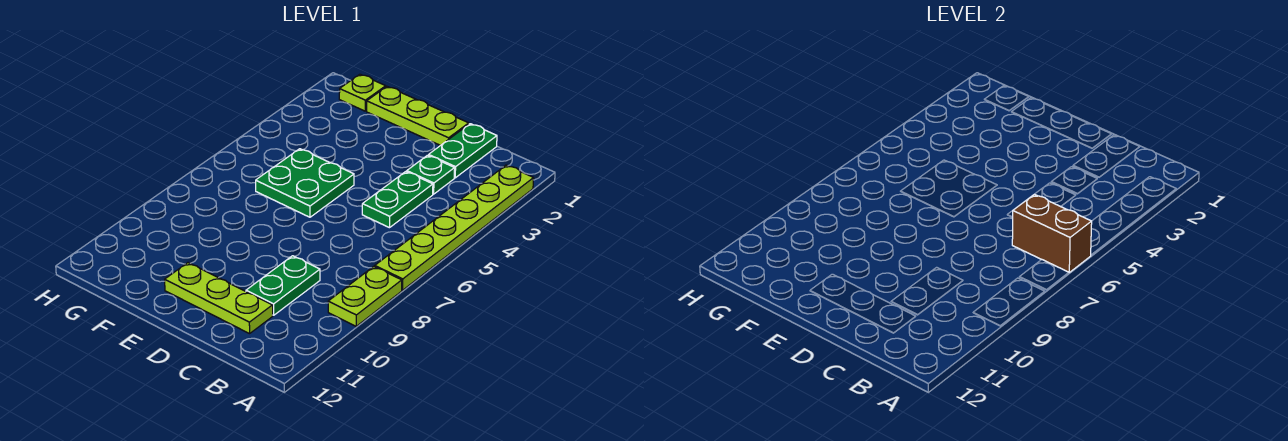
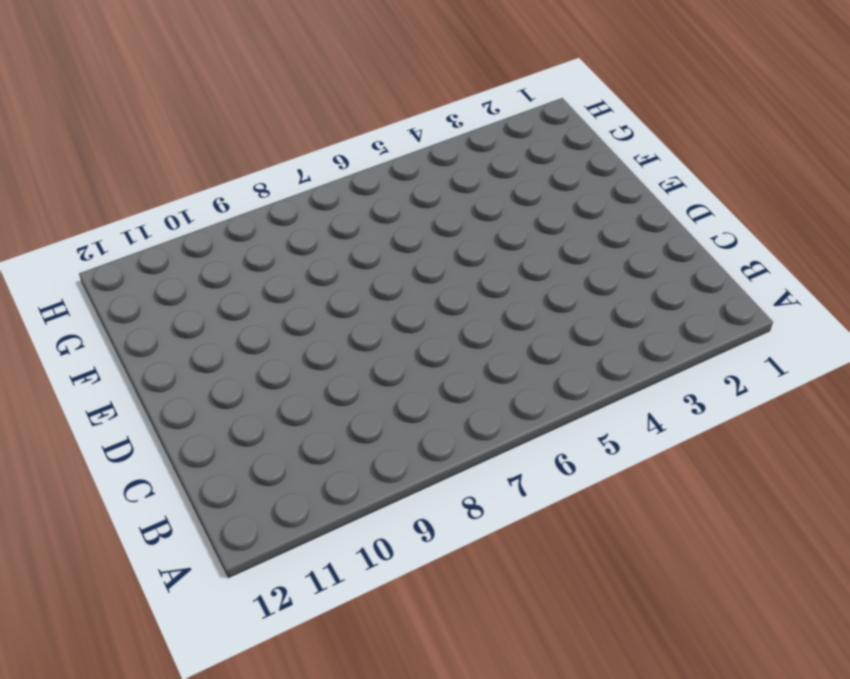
none -> lime plate A2:A7 level 1
none -> lime plate A8:A9 level 1

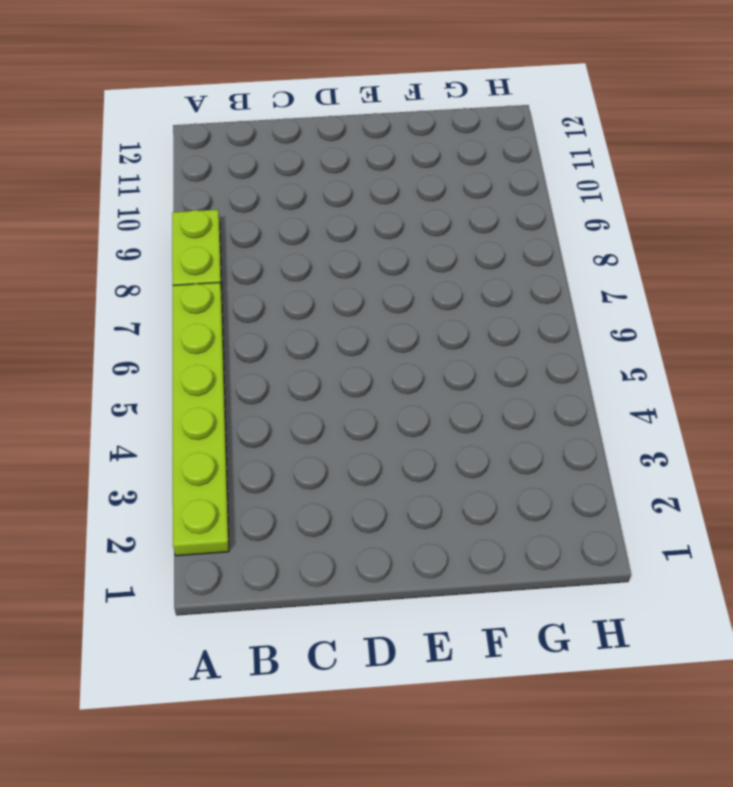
none -> green plate C1:C2 level 1
none -> green plate C3 level 1

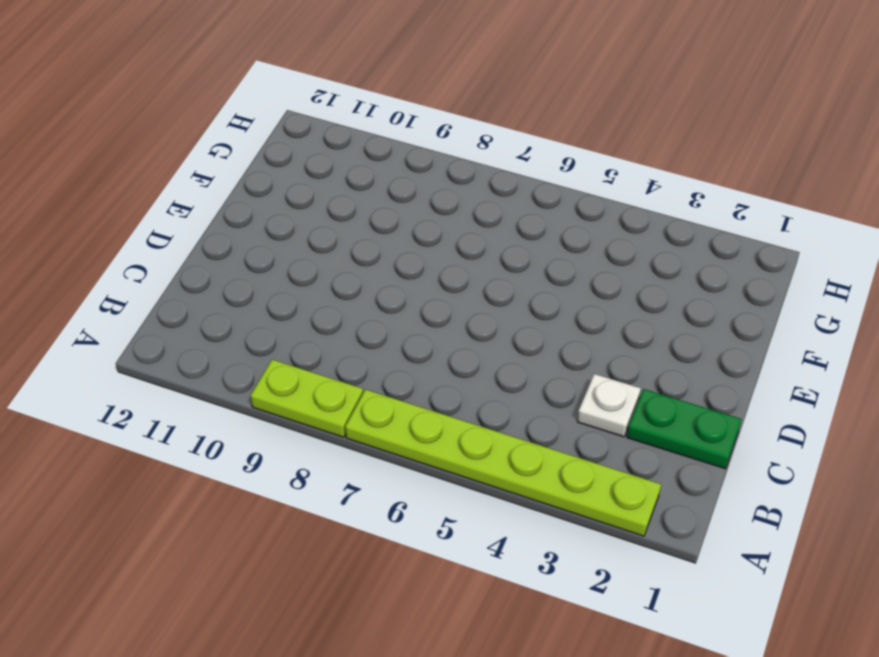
white plate C3 level 1 -> green plate C3 level 1
none -> green plate C4:C5 level 1
none -> green plate C9:C10 level 1

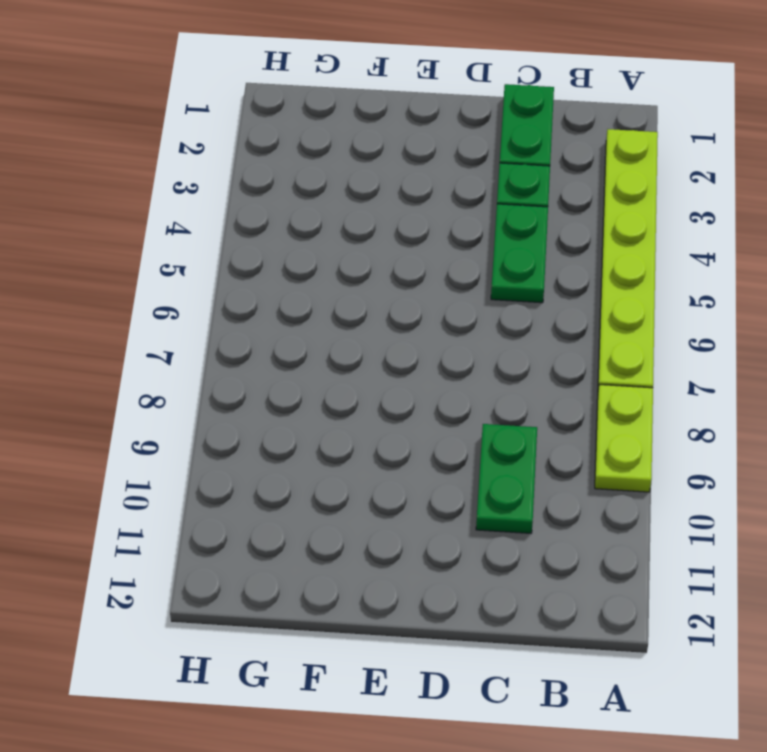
none -> lime plate C11:E11 level 1
none -> lime plate D1:F1 level 1

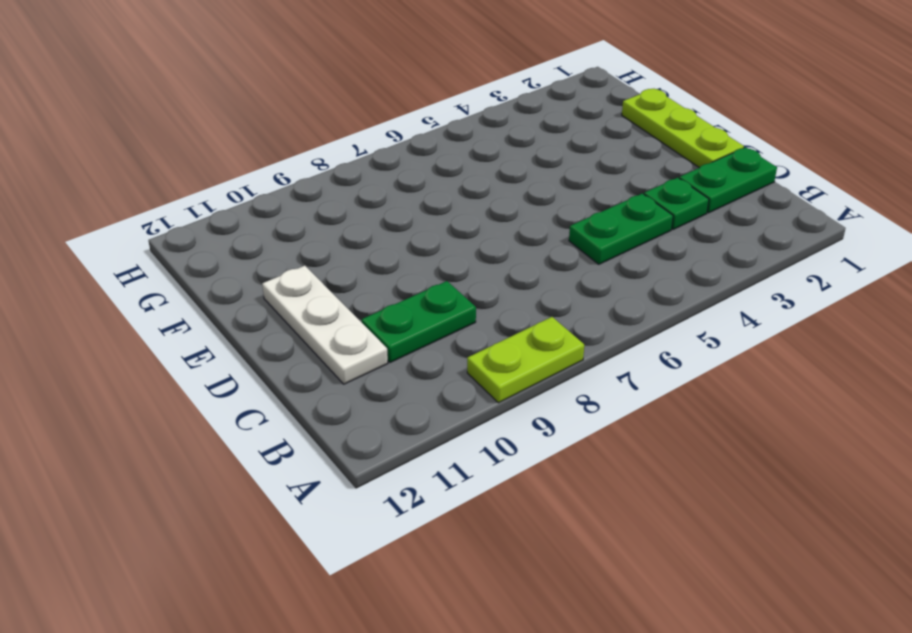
white plate C11:E11 level 1 -> lime plate C11:E11 level 1
none -> lime plate A2:A7 level 1
none -> green plate E5:F6 level 1

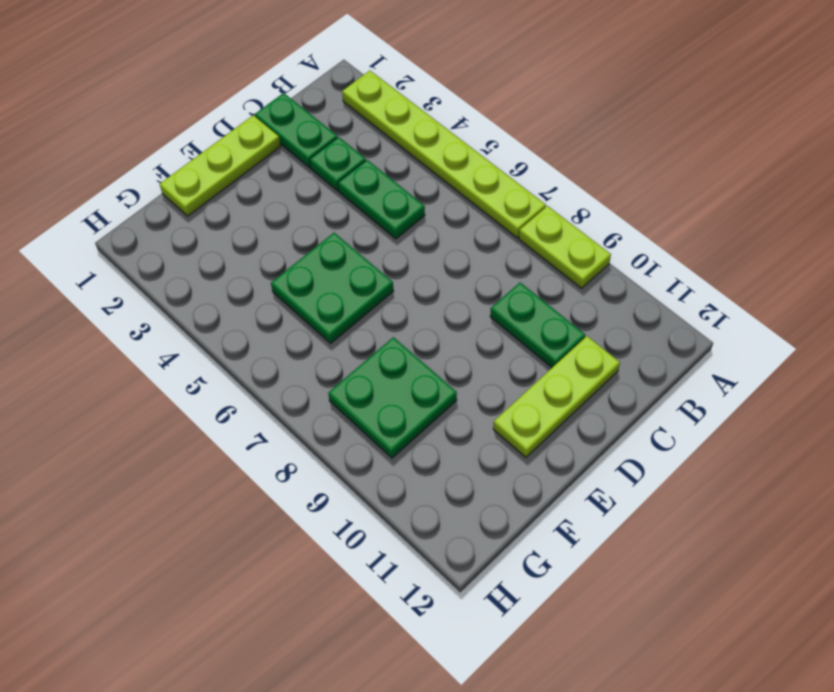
green plate F8:G9 level 1 -> none
none -> lime plate G1 level 1
none -> brown brick A6:B6 level 2

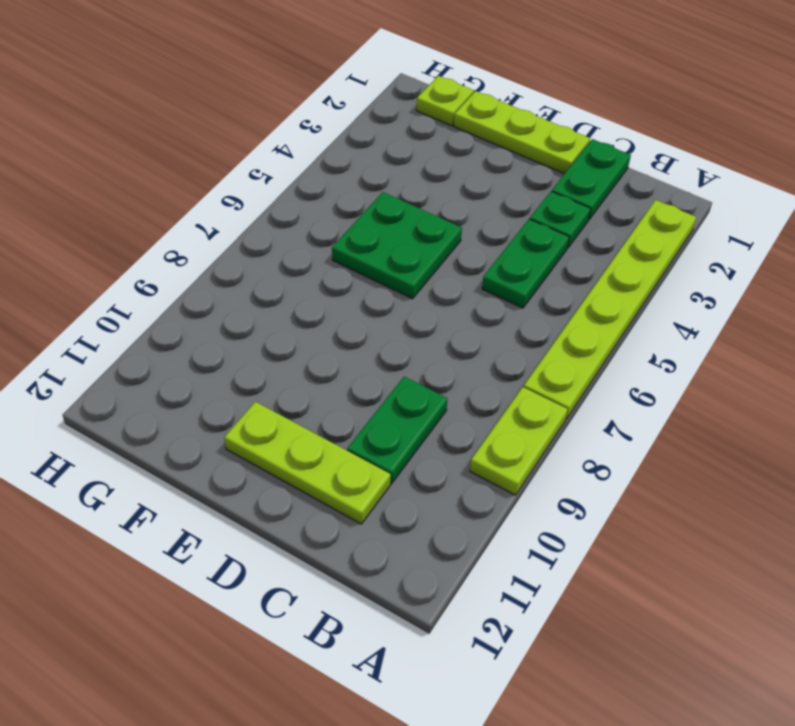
none -> brown brick A6:B6 level 2

